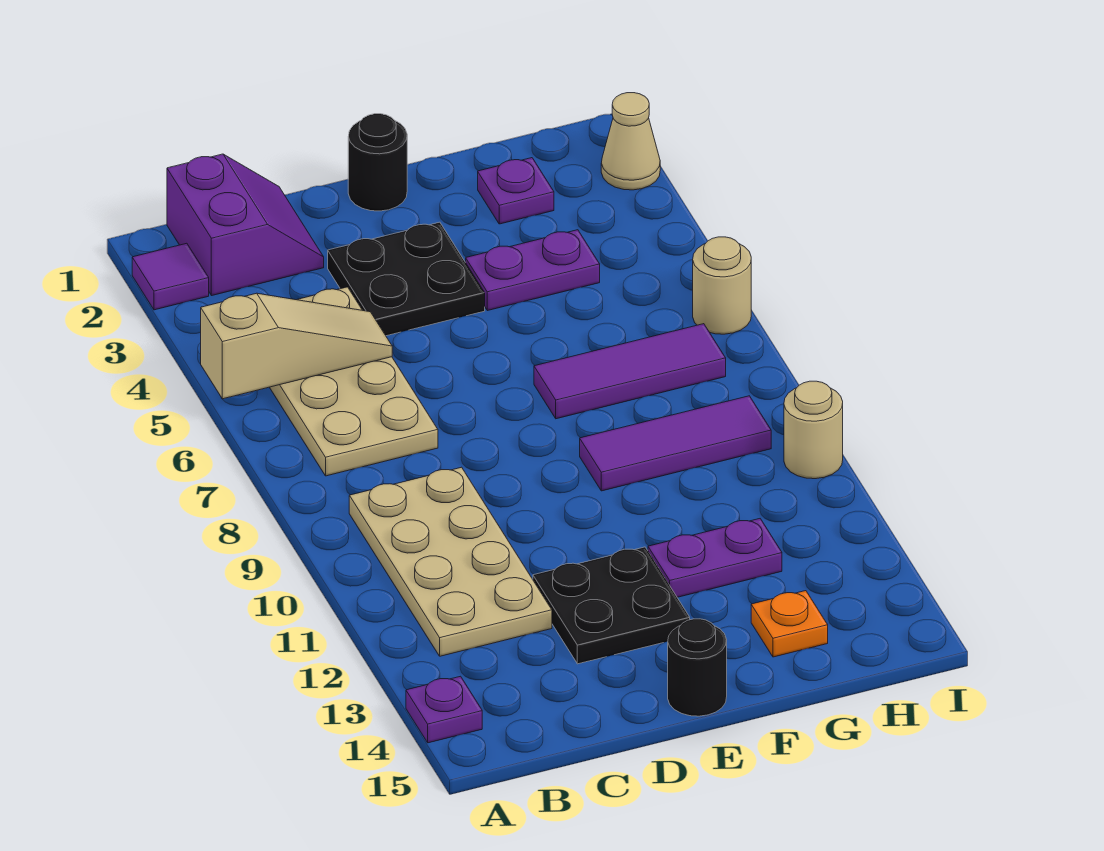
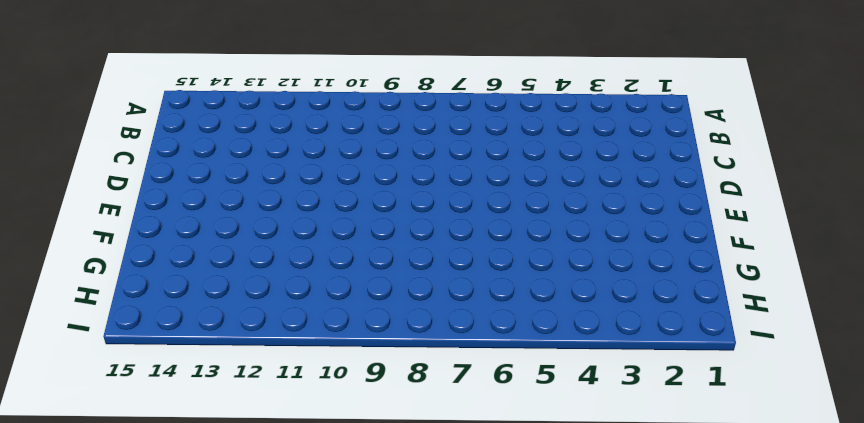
none -> purple tile A2 level 1
none -> purple plate A14 level 1
none -> purple slope B1:C2 level 1 top B

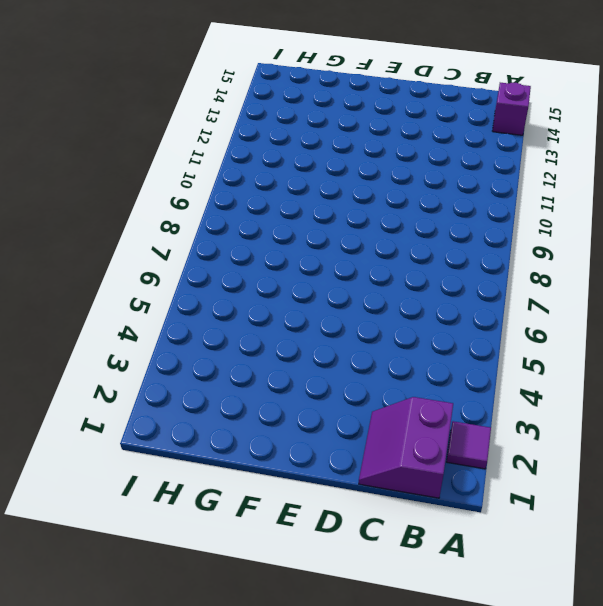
purple brick A14 level 1 -> purple plate A14 level 1
none -> tan plate B4:C7 level 1
none -> tan plate B9:C12 level 1
none -> black plate D3:E4 level 1

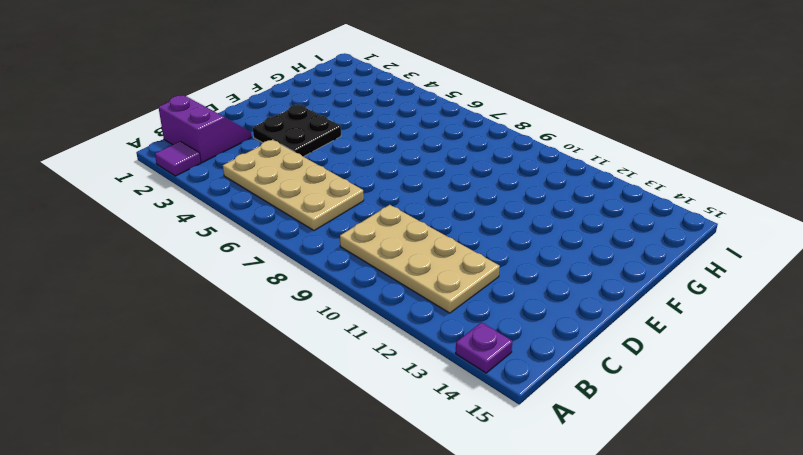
none -> black plate D12:E13 level 1
none -> black round brick E1 level 1
none -> black round brick E15 level 1

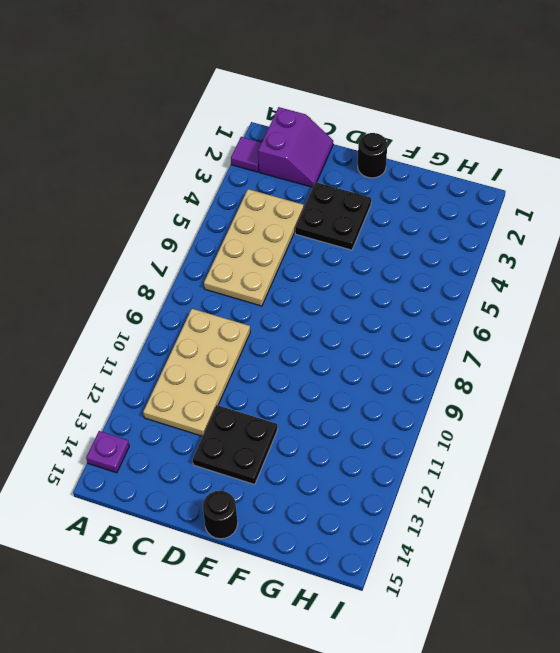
none -> purple plate F4:G4 level 1
none -> purple tile F7:H7 level 1
none -> purple tile F9:H9 level 1

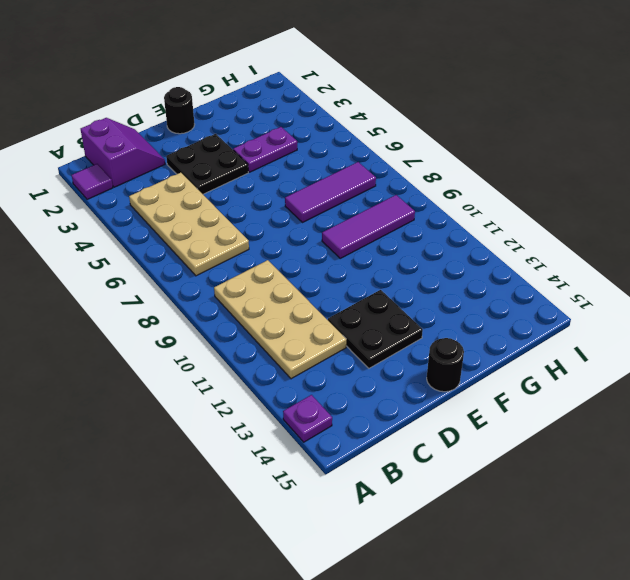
none -> purple plate F12:G12 level 1
none -> purple plate G2 level 1
none -> orange plate G14 level 1

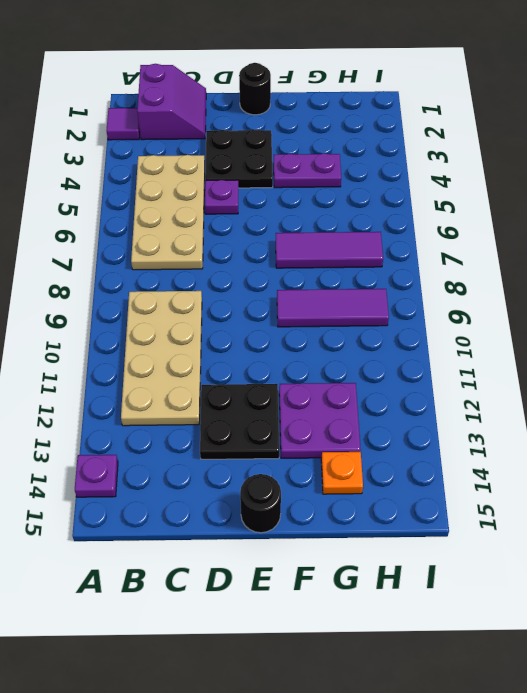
purple plate D5 level 1 -> purple plate G2 level 1
purple plate F12:G13 level 1 -> purple plate F12:G12 level 1
none -> tan cone I2 level 1
none -> tan round brick I6 level 1
none -> tan round brick I10 level 1

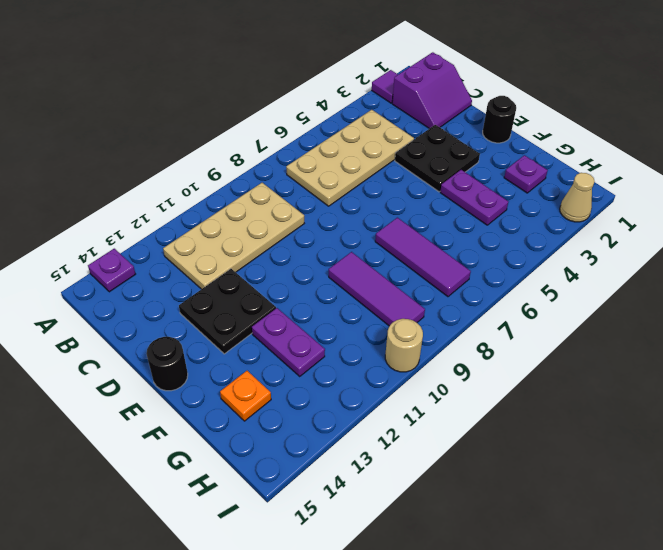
none -> tan round brick I6 level 1
none -> tan slope A5:C5 level 2 top A

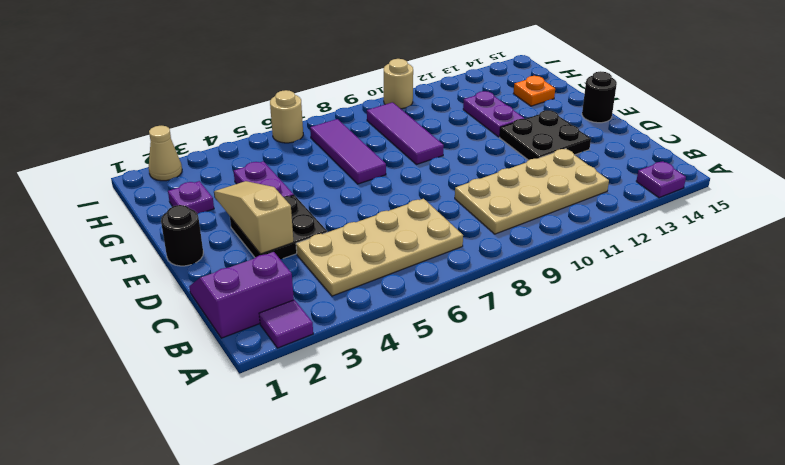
tan slope D3:F3 level 2 top D -> tan slope A5:C5 level 2 top A

